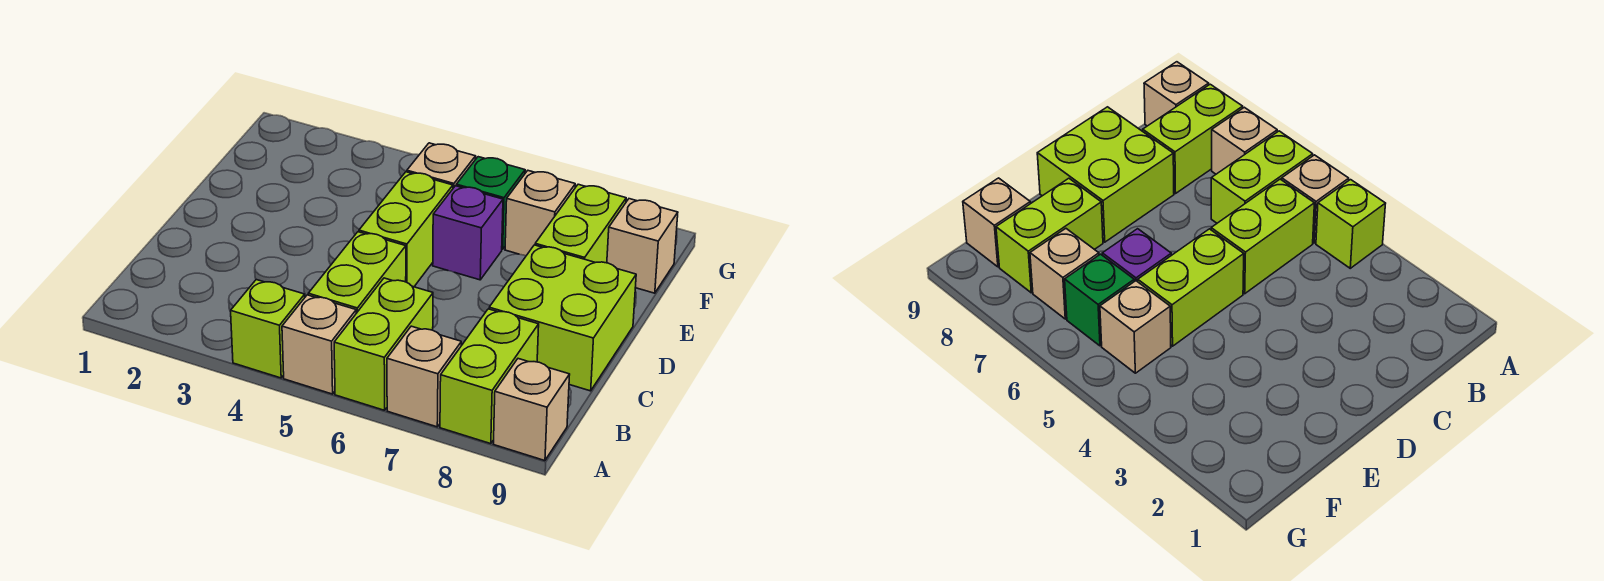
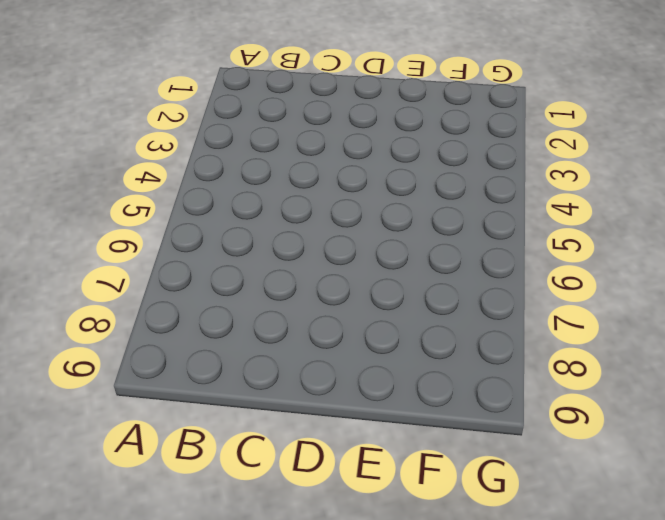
none -> lime brick A4 level 1
none -> tan brick A5 level 1
none -> lime brick A6:B6 level 1

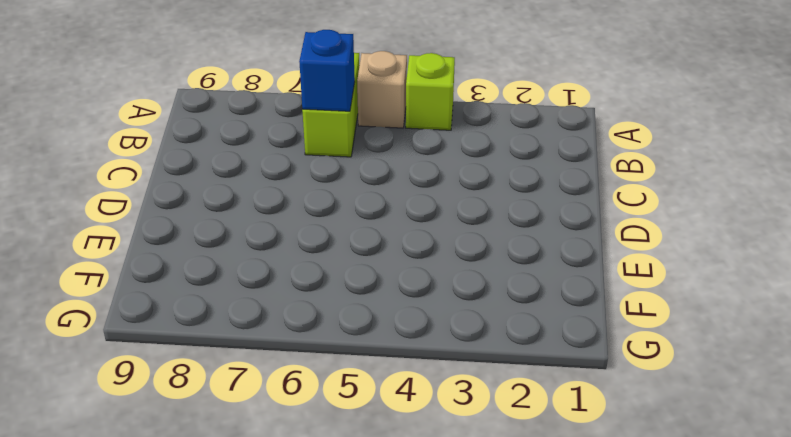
blue brick B6 level 2 -> none
none -> tan brick A7 level 1
none -> lime brick A8:B8 level 1
none -> tan brick A9 level 1

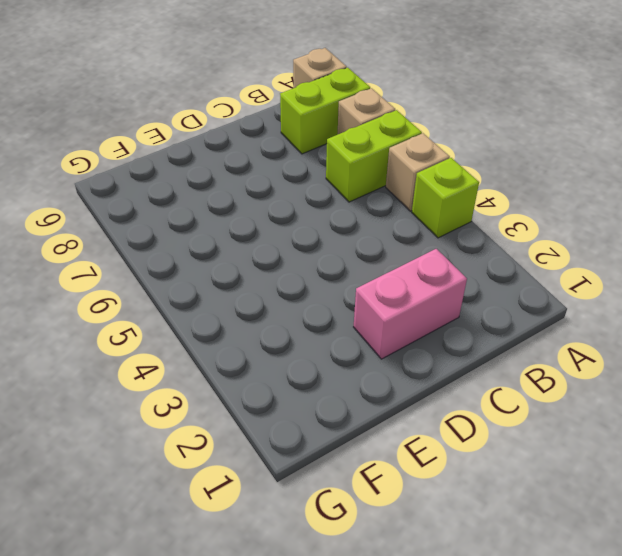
pink brick C2:D2 level 1 -> none
none -> lime brick B5:C5 level 1
none -> lime brick C8:D9 level 1
none -> lime brick D5:E5 level 1

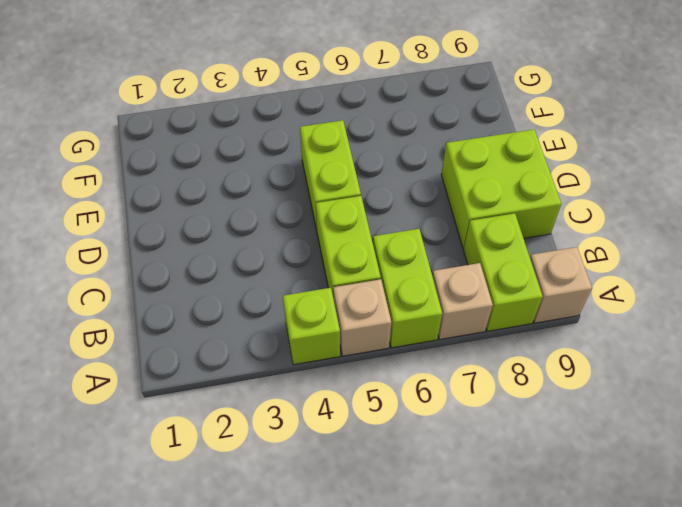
none -> purple brick E6 level 1
none -> lime brick E8:F8 level 1
none -> tan brick F5 level 1

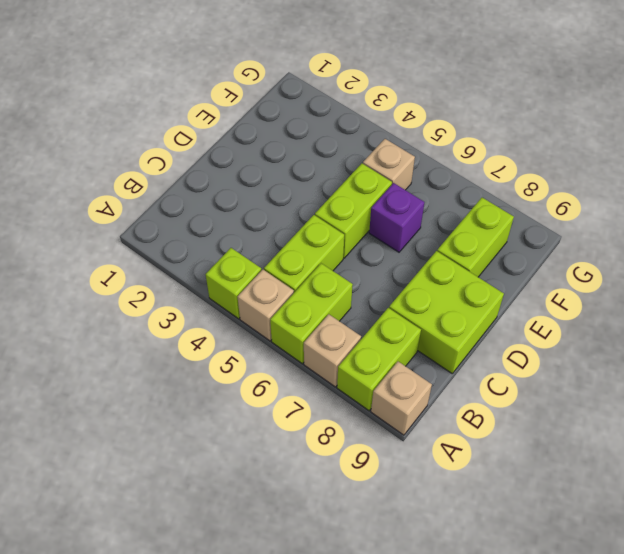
none -> green brick F6 level 1
none -> tan brick F7 level 1
none -> tan brick F9 level 1

